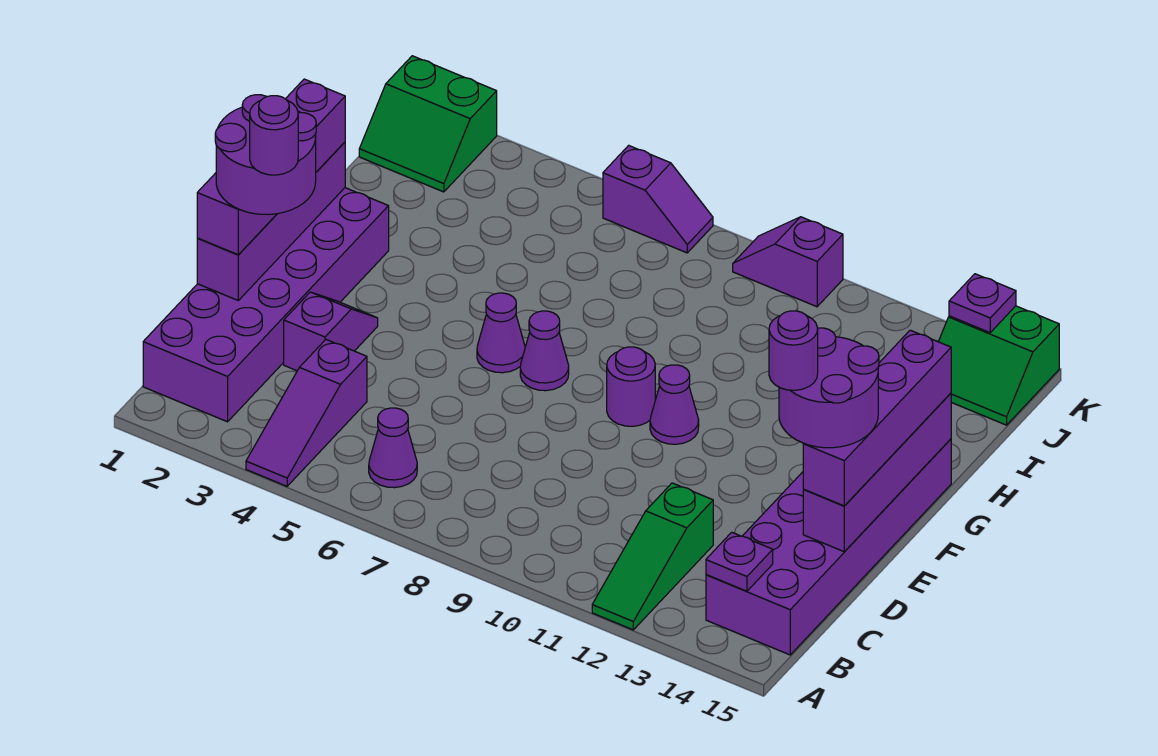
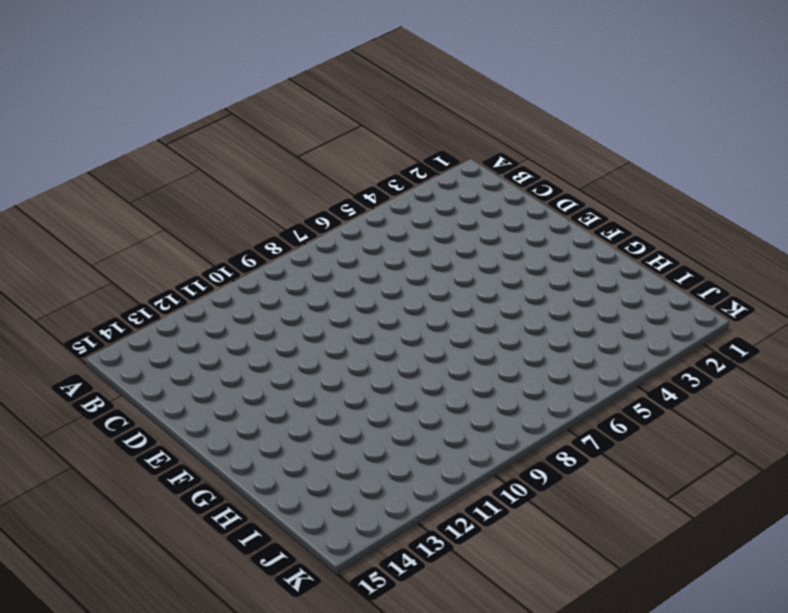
none -> purple slope A4:C4 level 1 top C
none -> green slope A12:C12 level 1 top C
none -> purple brick B1:G2 level 1

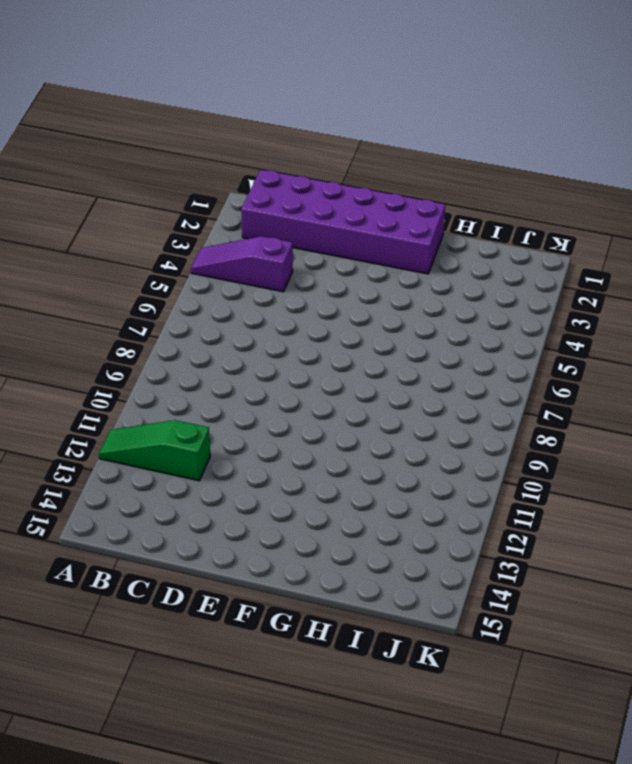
none -> purple cone B6 level 1
none -> purple brick B14:G15 level 1
none -> purple slope D3:E3 level 1 top D

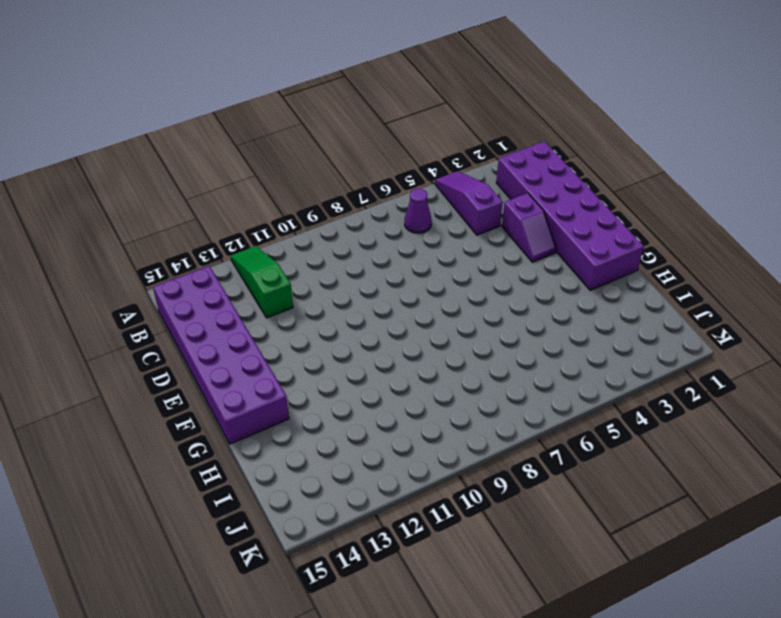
none -> purple cone F6 level 1
none -> purple cone F7 level 1
none -> purple round brick F9 level 1

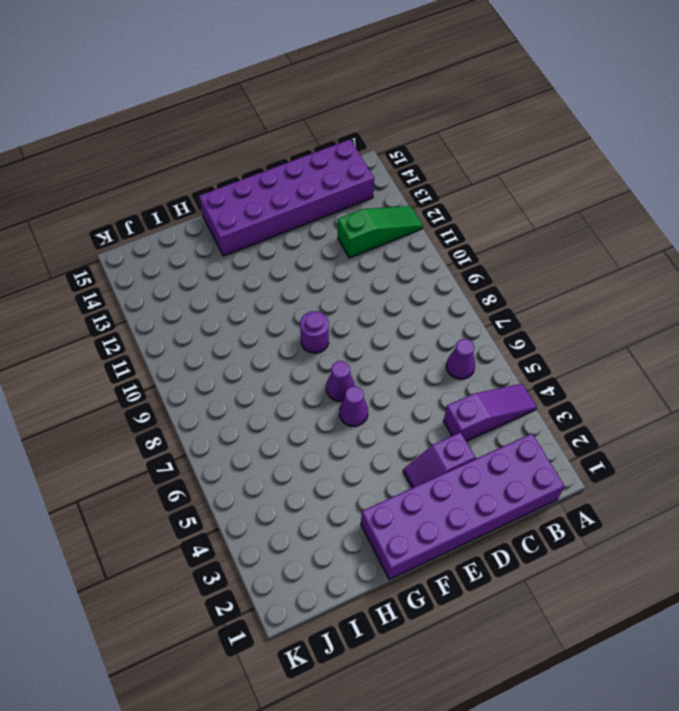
none -> purple cone F10 level 1
none -> green slope J1:K2 level 1 top K
none -> green slope J14:K15 level 1 top K

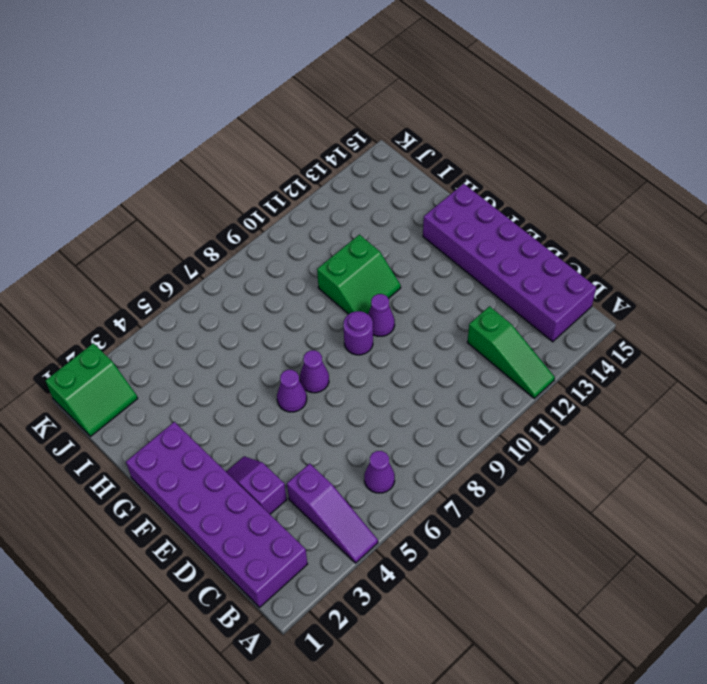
green slope G10:H11 level 1 top H -> green slope J14:K15 level 1 top K
none -> purple slope K6:K7 level 1 top 6
none -> purple slope K9:K10 level 1 top 10
none -> purple plate B14 level 2

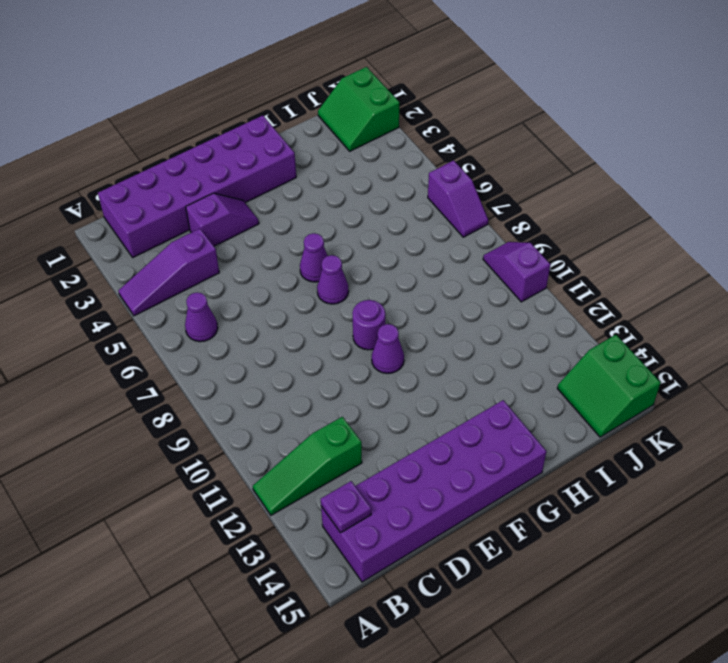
none -> purple brick D1:G1 level 2
none -> purple brick D15:G15 level 2
none -> purple plate K14 level 2

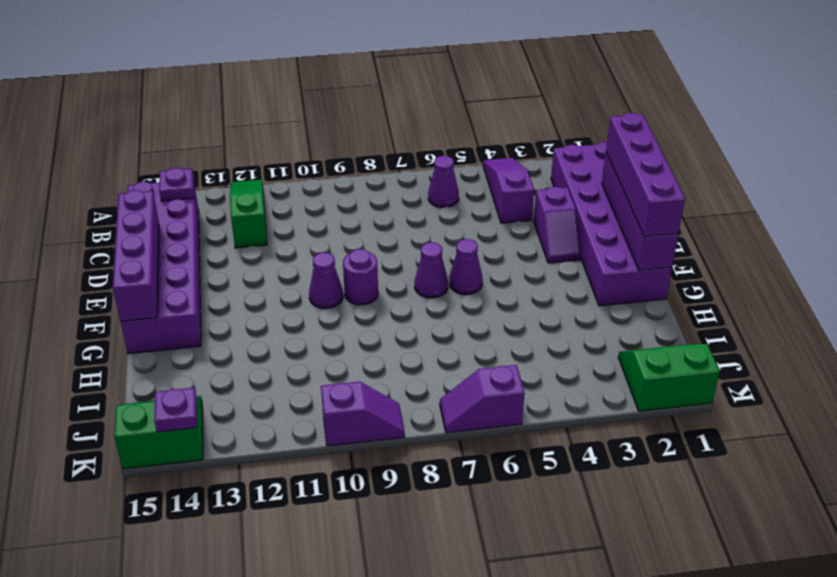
none -> purple brick D15:G15 level 3
none -> purple round brick D1:E2 level 4
none -> purple round brick D14:E15 level 4

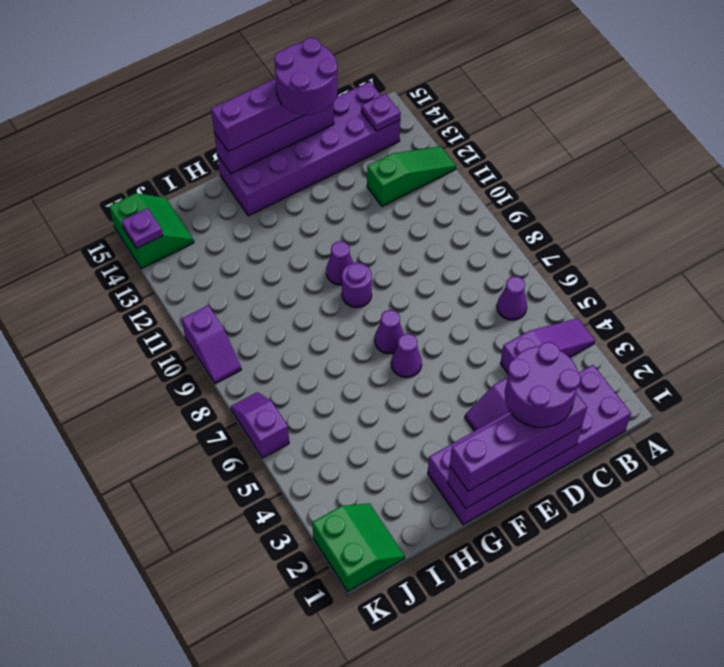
none -> purple round brick D2 level 5
none -> purple round brick D14 level 5

